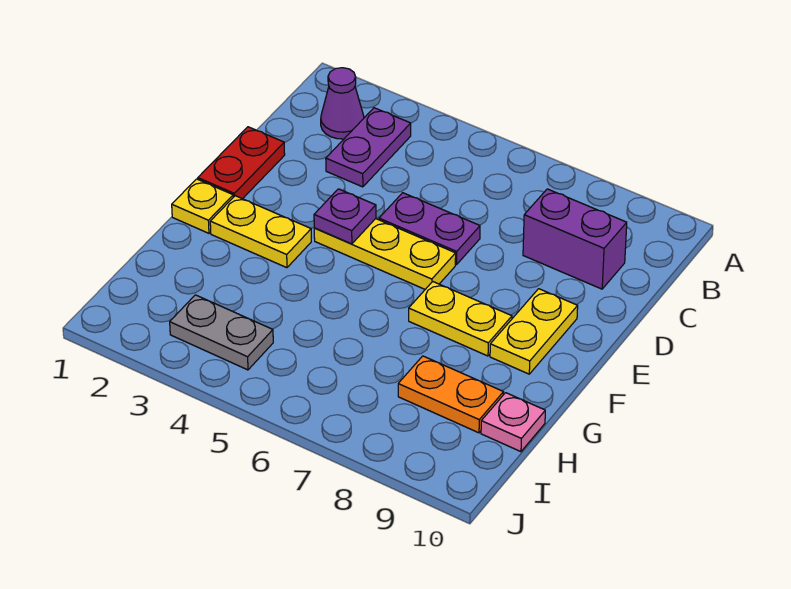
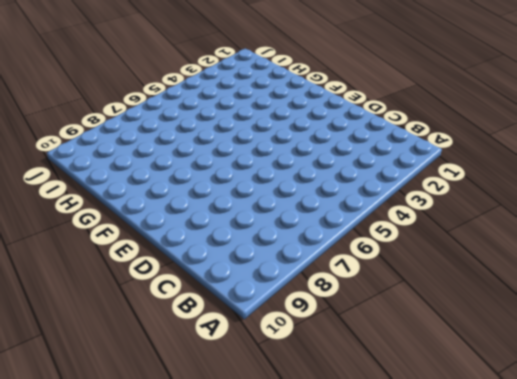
none -> purple cone B2 level 1
none -> purple plate B3:C3 level 1
none -> purple brick C8:C9 level 1

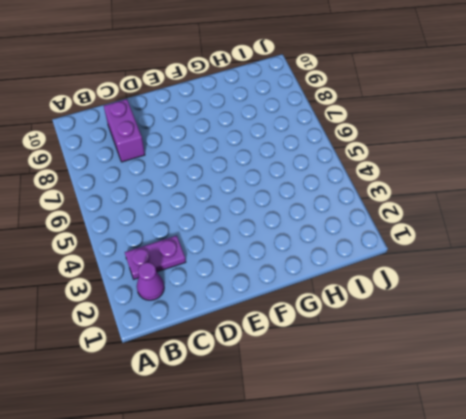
none -> red plate D1:E1 level 1
none -> purple plate D5:D6 level 1
none -> yellow plate E4:E6 level 1

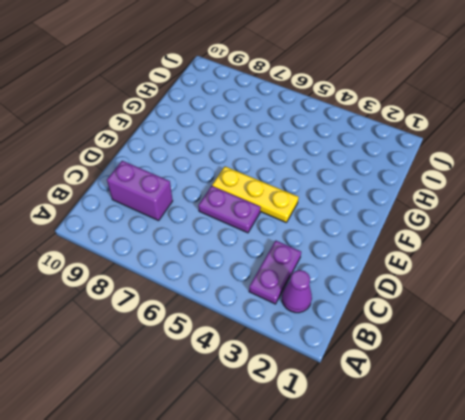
none -> red plate D1:E1 level 1
none -> yellow plate E9:F9 level 1
none -> yellow plate F1 level 1

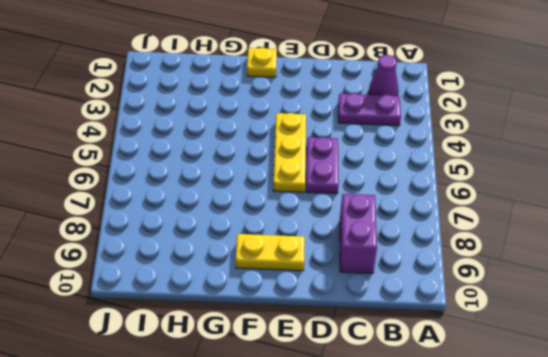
none -> red plate D1:E1 level 1
none -> yellow plate F2:F3 level 1
none -> yellow plate F7:F8 level 1

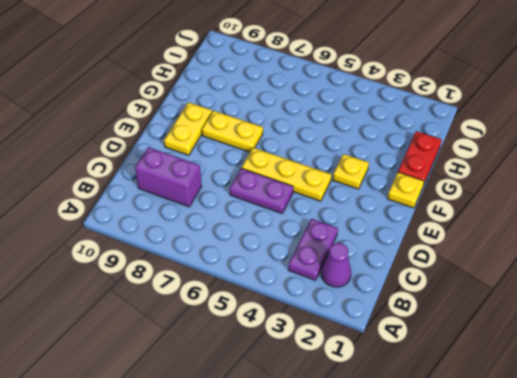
yellow plate F3 level 1 -> yellow plate F2:F3 level 1
red plate G1:H1 level 1 -> red plate D1:E1 level 1
none -> orange plate H8:H9 level 1
none -> pink plate H10 level 1
none -> grey plate I3:I4 level 1

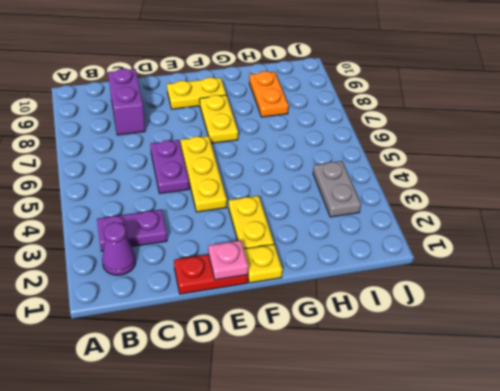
pink plate E1 level 2 -> pink plate H10 level 1
none -> purple plate E4 level 2

